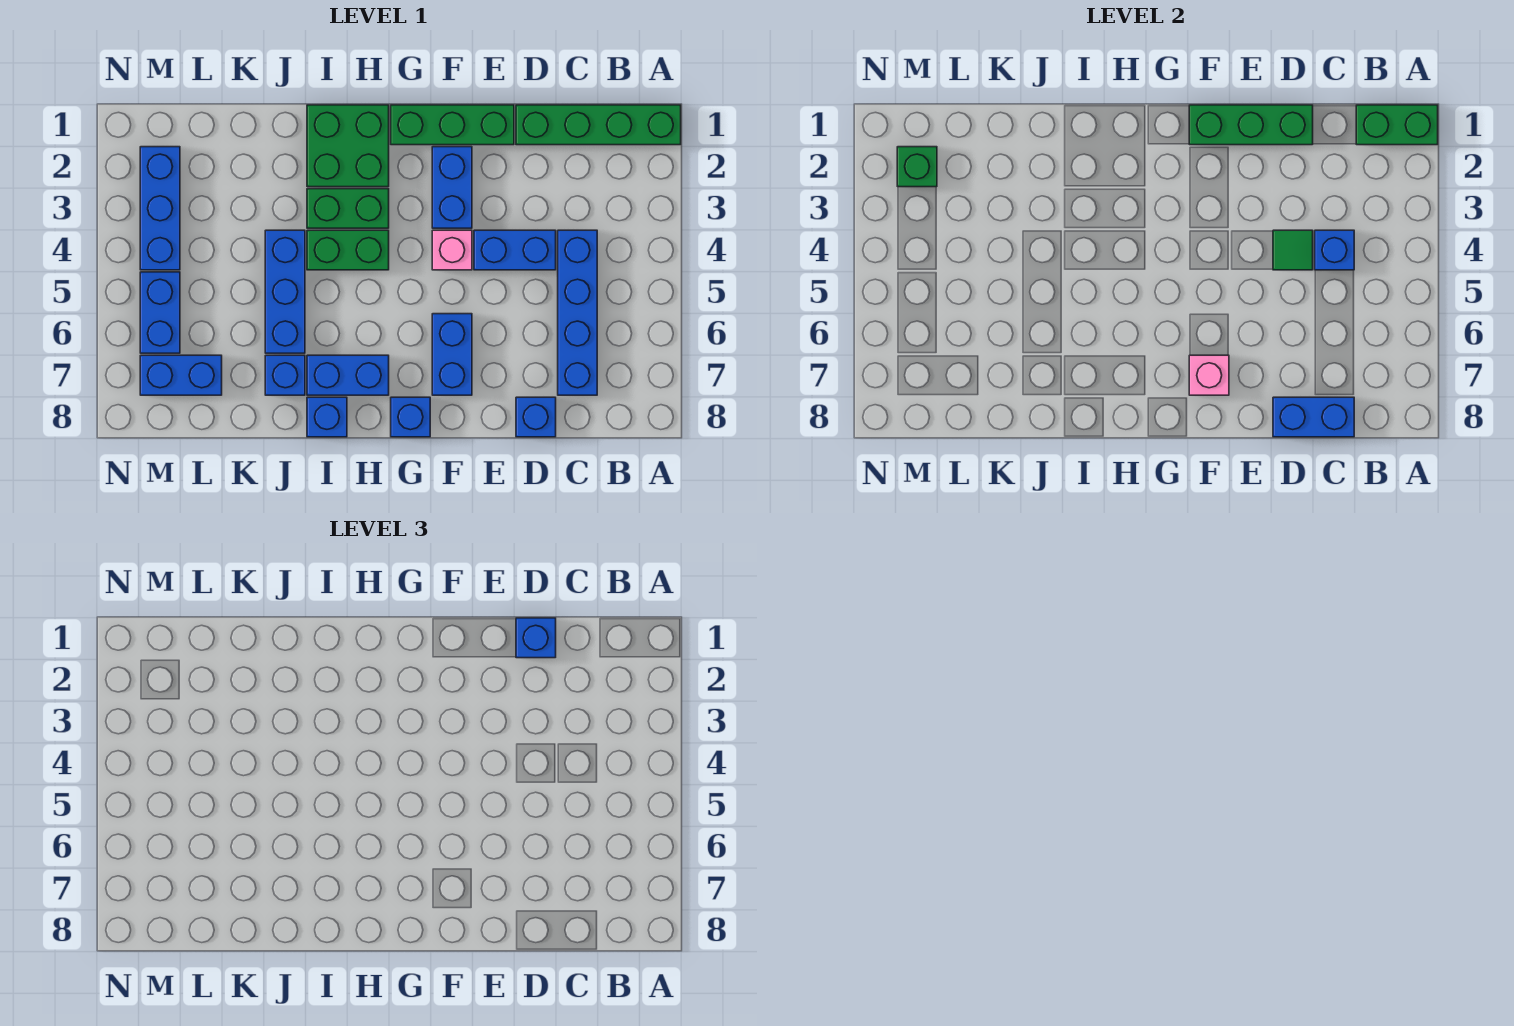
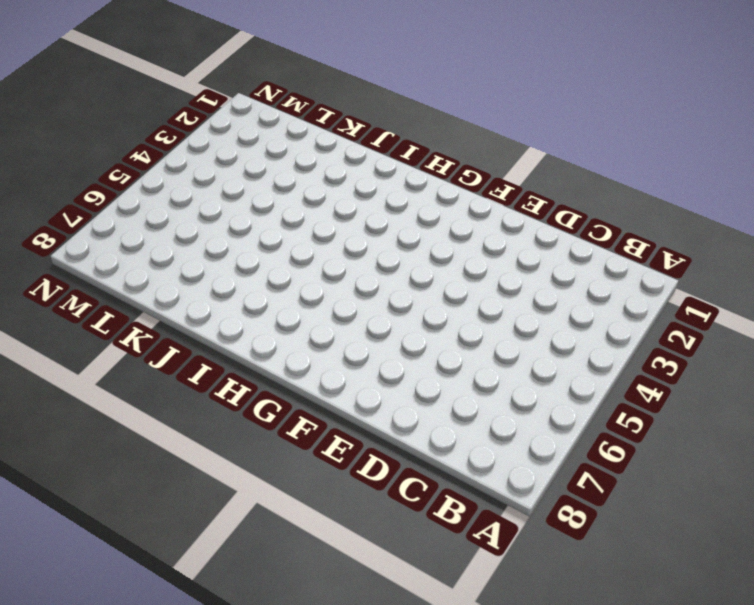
none -> green brick A1:D1 level 1
none -> blue brick C4:C7 level 1
none -> blue brick D4:E4 level 1

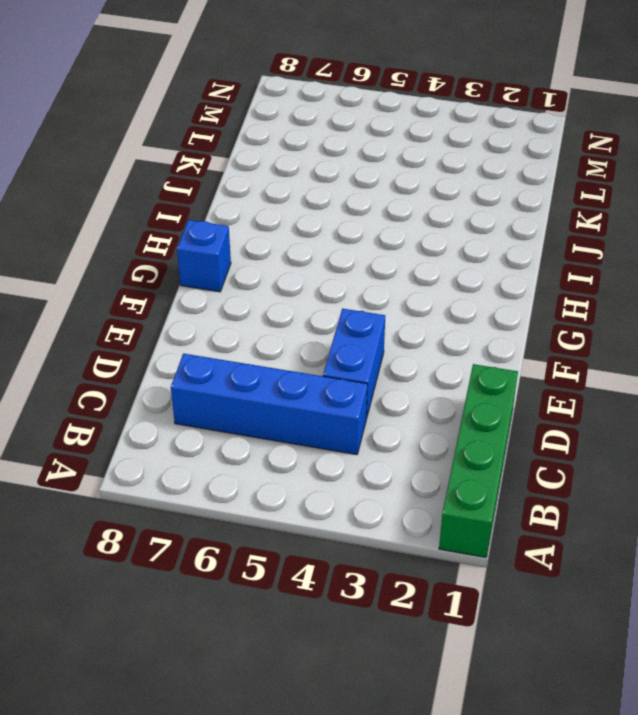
none -> blue brick D8 level 1
none -> green brick E1:G1 level 1
none -> blue brick F2:F3 level 1

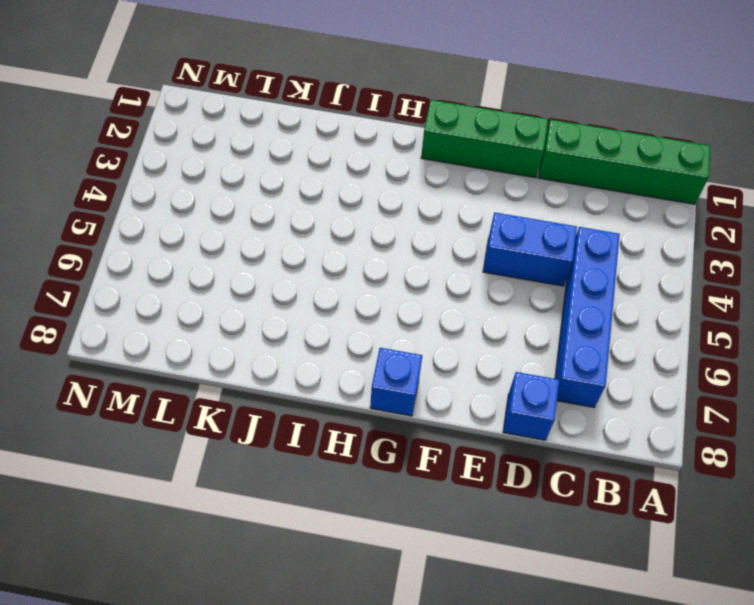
none -> blue brick F2:F3 level 1
none -> pink brick F4 level 1
none -> blue brick F6:F7 level 1

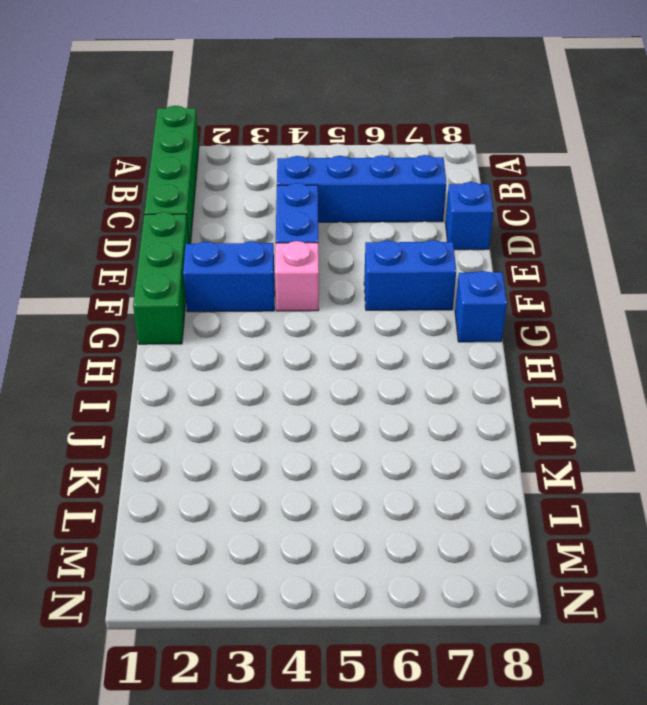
none -> green brick H1:I2 level 1
none -> green brick H3:I3 level 1
none -> green brick H4:I4 level 1

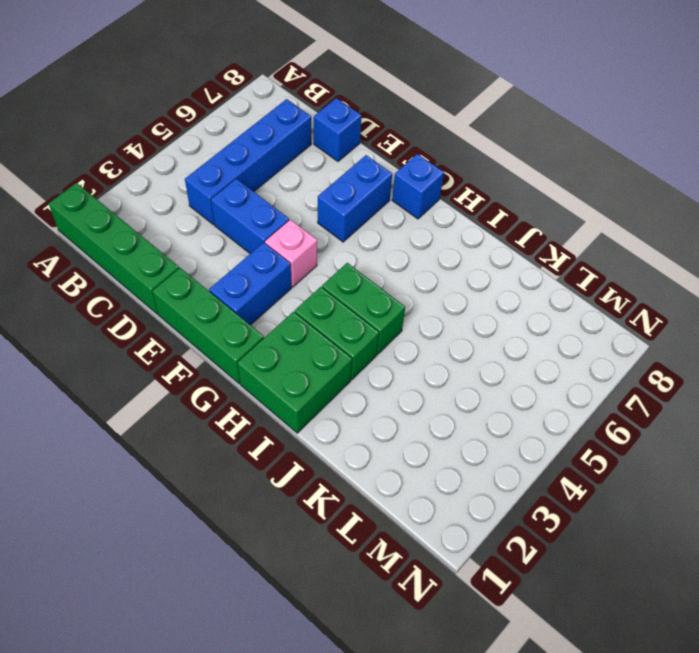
none -> blue brick H7:I7 level 1
none -> blue brick I8 level 1
none -> blue brick J4:J6 level 1

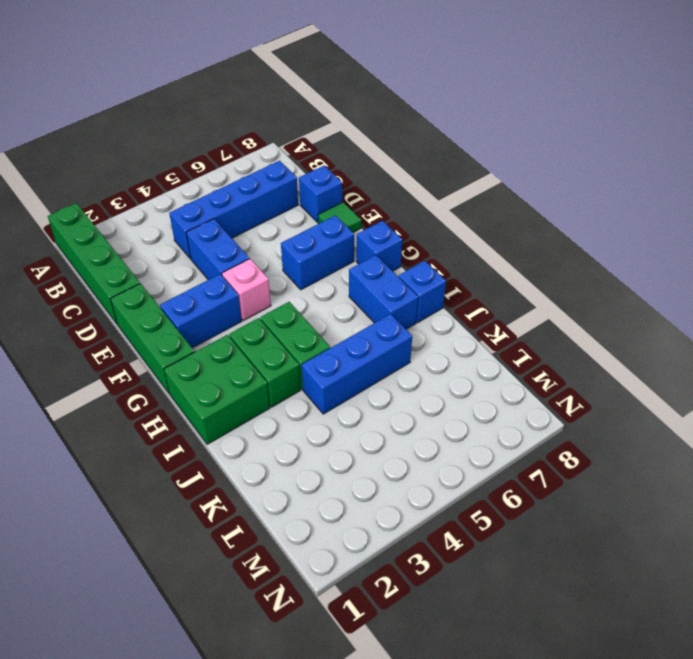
green tile E8 level 1 -> green tile D4 level 2
none -> blue brick J7 level 1
none -> blue brick L7:M7 level 1
none -> blue brick M2:M4 level 1

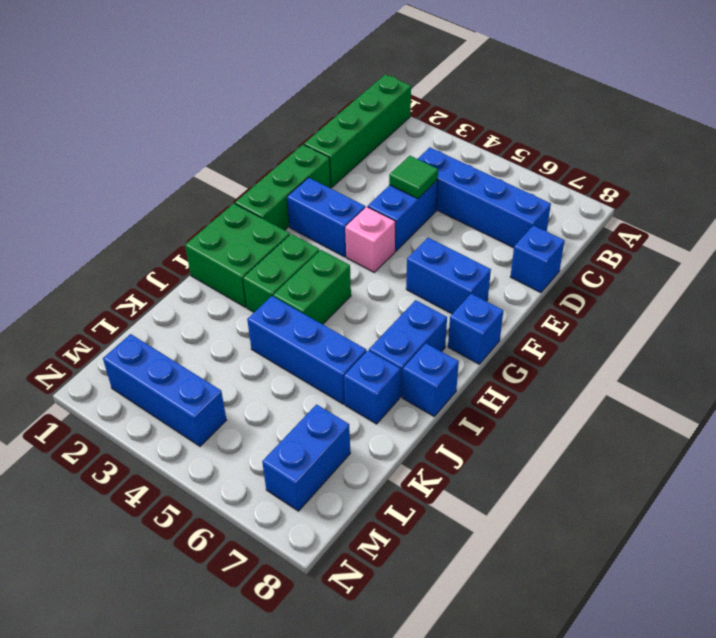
none -> blue brick M5:M6 level 1
none -> green brick A1:B1 level 2
none -> blue brick C4 level 2

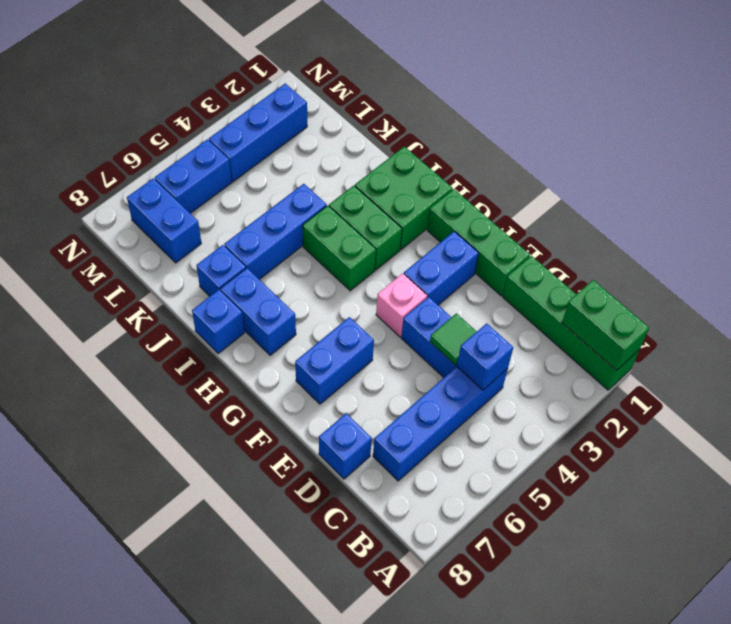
none -> blue brick G8 level 1
none -> blue brick C8:D8 level 2
none -> green brick D1:F1 level 2

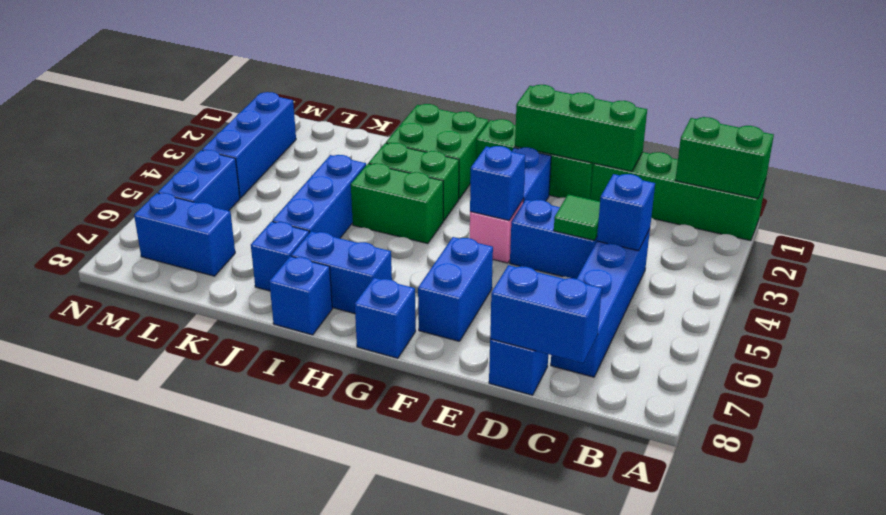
blue brick F4 level 2 -> blue brick D1 level 3
none -> pink brick F7 level 2
none -> green brick M2 level 2

